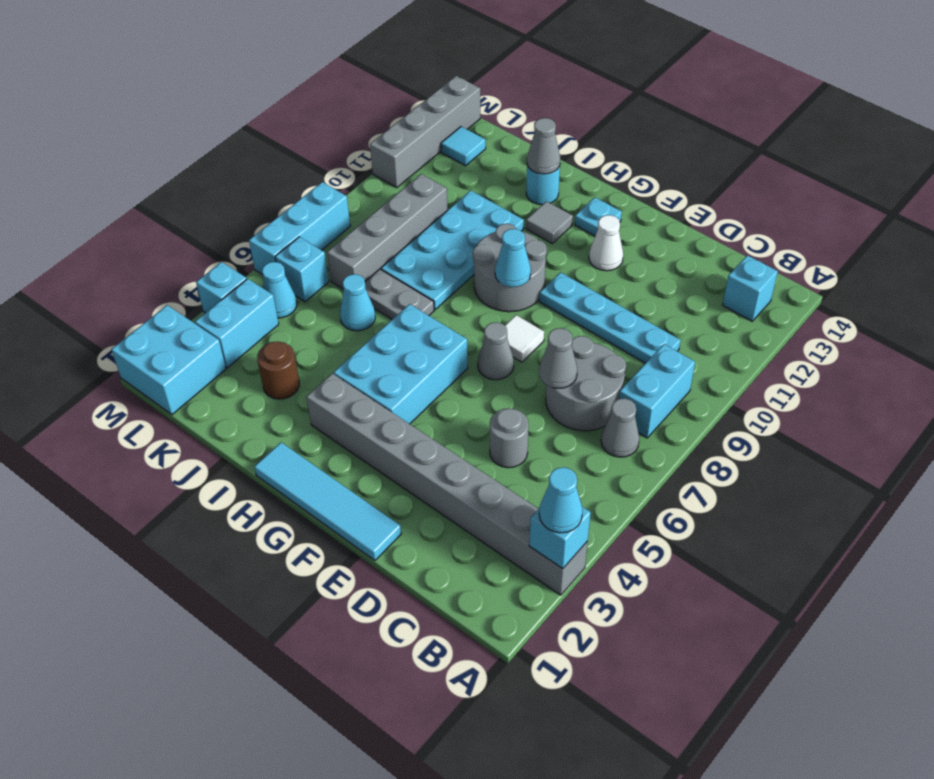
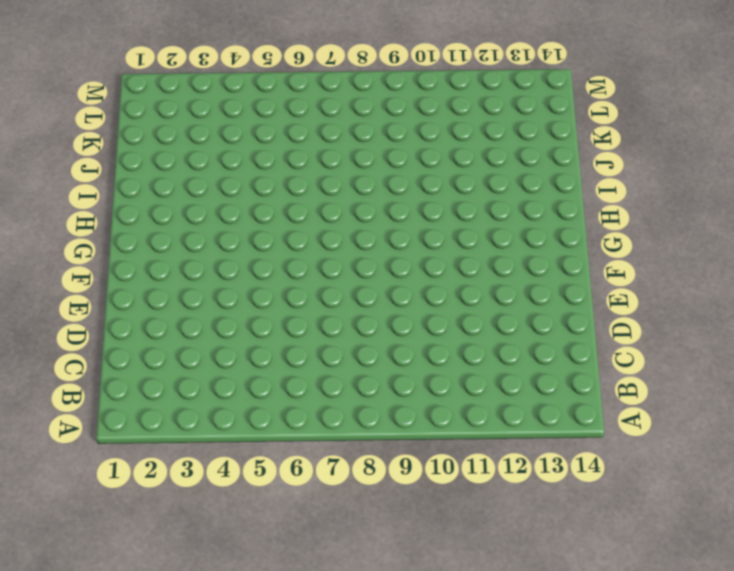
none -> grey brick A3:H3 level 1
none -> grey cone B7 level 1
none -> cyan brick B8:B9 level 1
none -> cyan brick B13 level 1

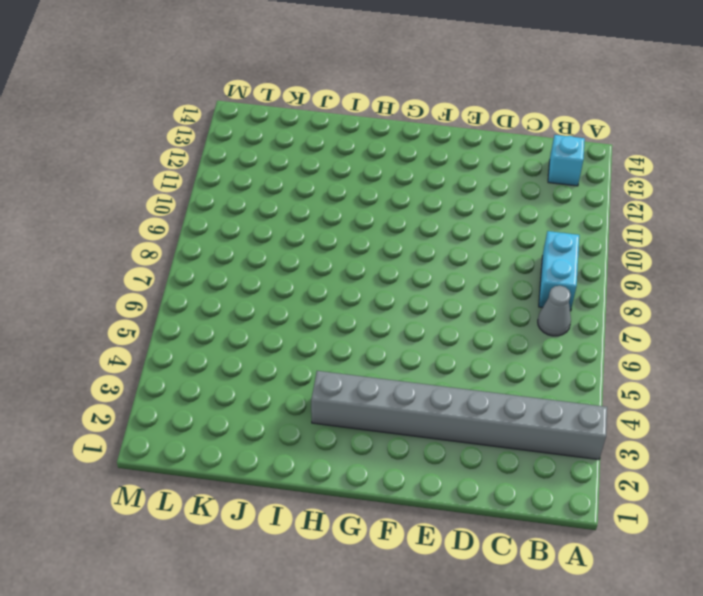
none -> grey round brick C7:D8 level 1
none -> cyan plate C10:F10 level 1
none -> grey round brick D5 level 1
none -> cyan tile E1:H1 level 1

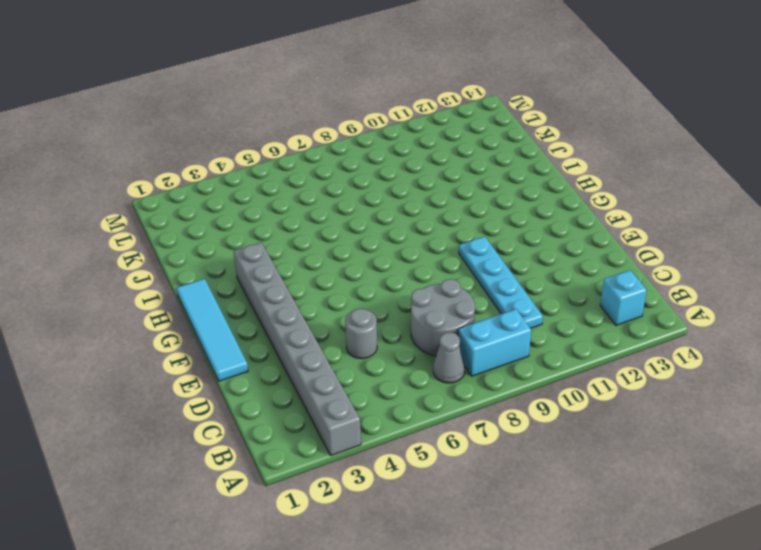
none -> grey cone F7 level 1
none -> white tile F8 level 1
none -> white cone F12 level 1
none -> cyan brick G4:H6 level 1

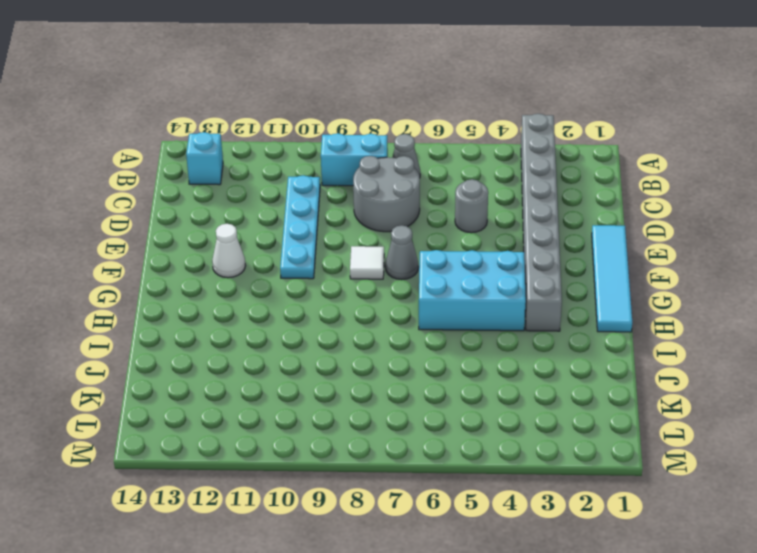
none -> grey round brick G9:H10 level 1
none -> cyan plate G13 level 1
none -> grey tile H12 level 1
none -> grey plate I7:J7 level 1

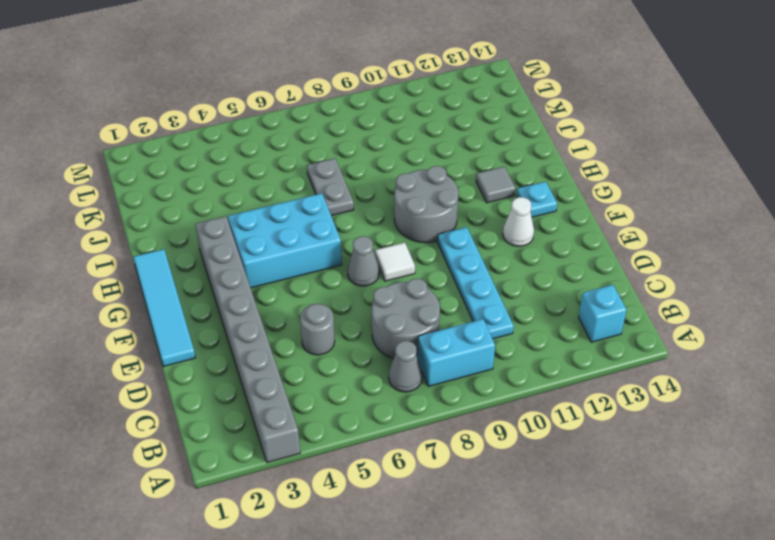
none -> cyan plate I8:J11 level 1
none -> cyan round brick I13 level 1
none -> brown round brick J3 level 1
none -> cyan cone J6 level 1

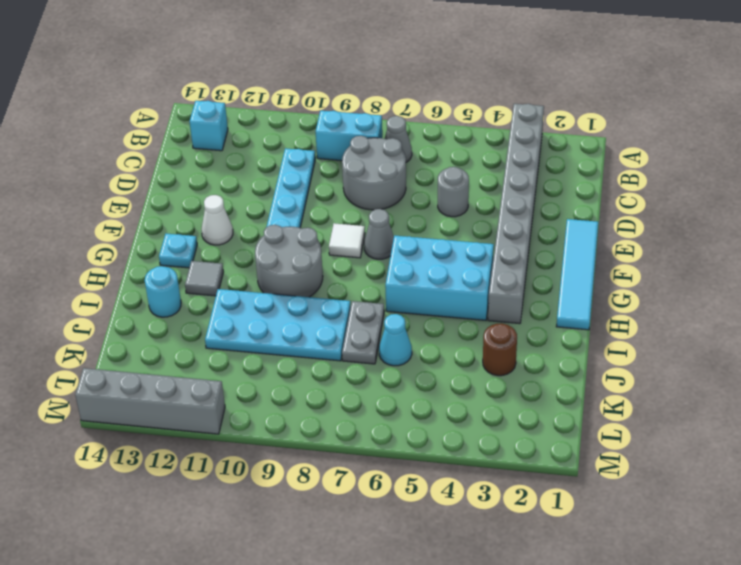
none -> grey brick K7:K10 level 1
none -> cyan brick L1:M2 level 1
none -> cyan brick L3:L4 level 1
none -> cyan cone L5 level 1

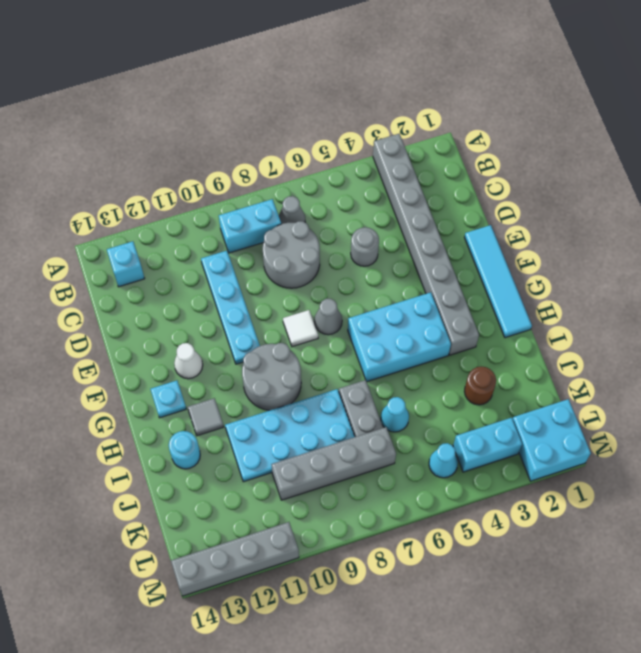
none -> cyan brick L6 level 1
none -> cyan tile L13 level 1
none -> cyan brick M4 level 1
none -> cyan brick M6:M8 level 1

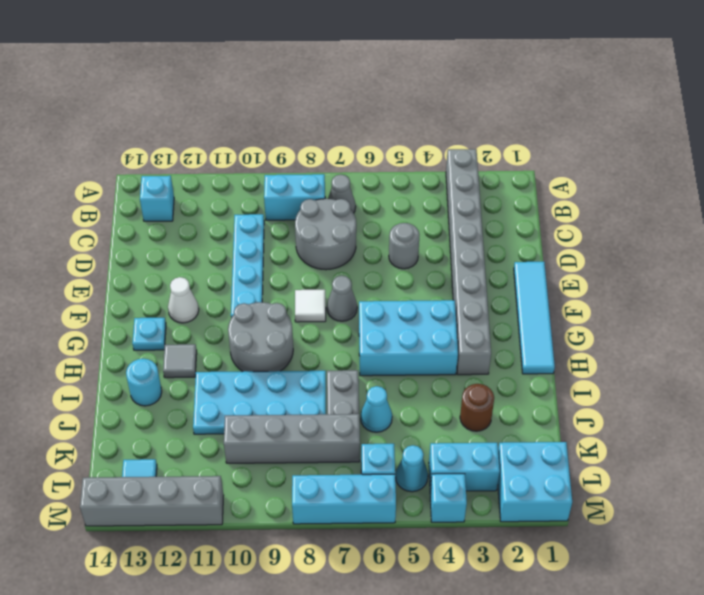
none -> cyan brick A3 level 2
none -> grey cone D7 level 2
none -> cyan cone G9 level 2
none -> grey cone I13 level 2

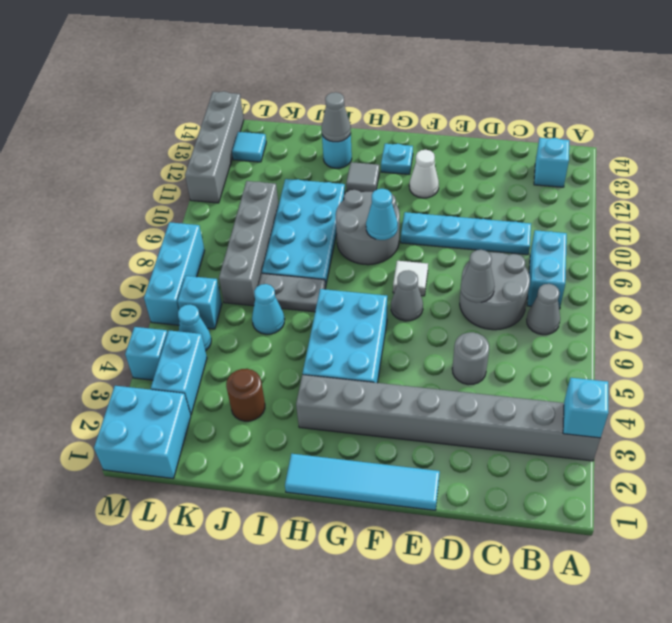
none -> cyan cone A3 level 3

